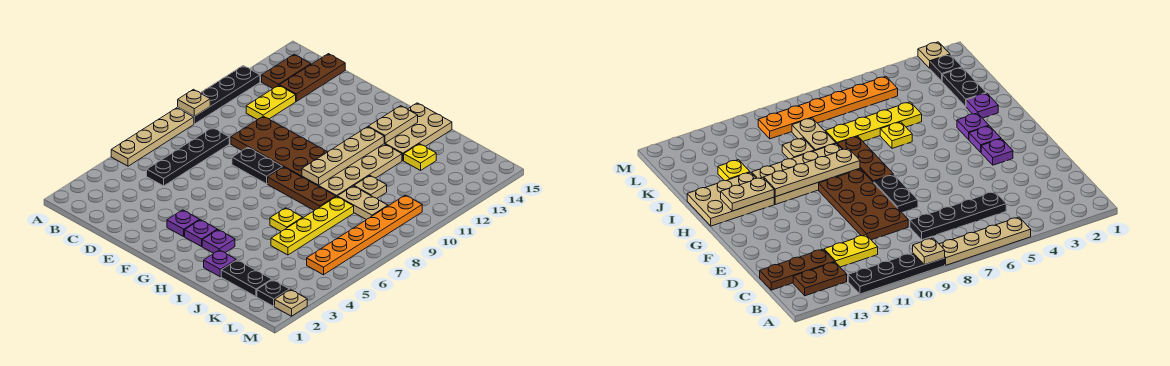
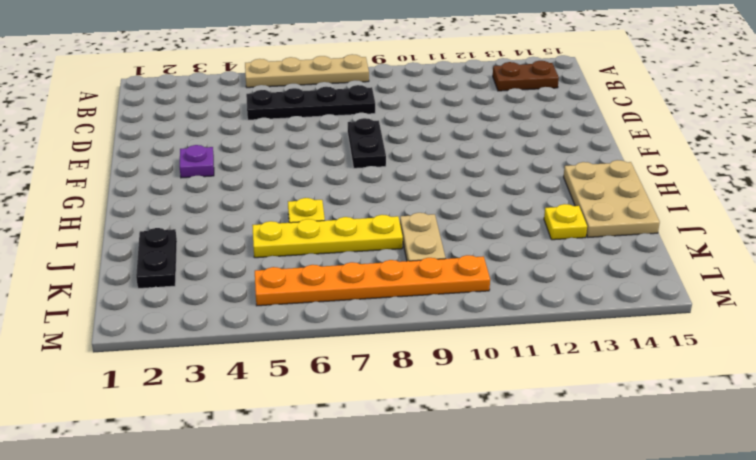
tan plate H14:J15 level 1 -> tan plate H13:I15 level 1
none -> black plate A9:A12 level 1
none -> yellow plate C11:C12 level 1
none -> brown plate C13:C15 level 1

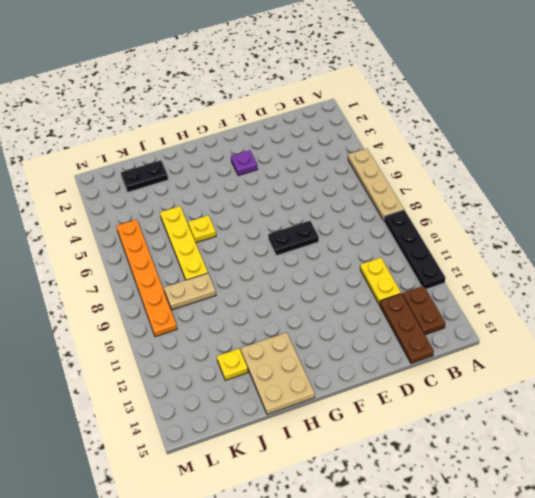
none -> black plate C5:C8 level 1
none -> brown plate D9:G10 level 1
none -> purple plate G3 level 1

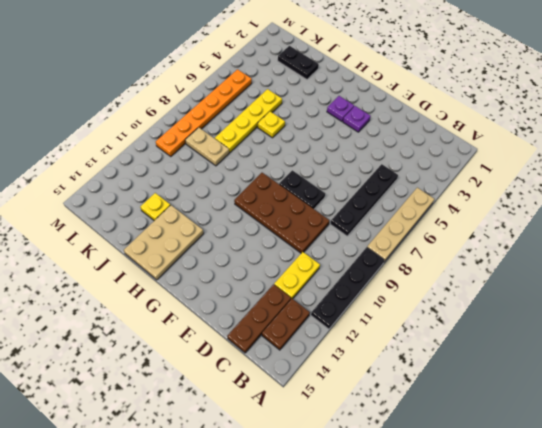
none -> brown plate G8:I8 level 1
none -> purple plate H3 level 1
none -> tan plate H9:I12 level 1

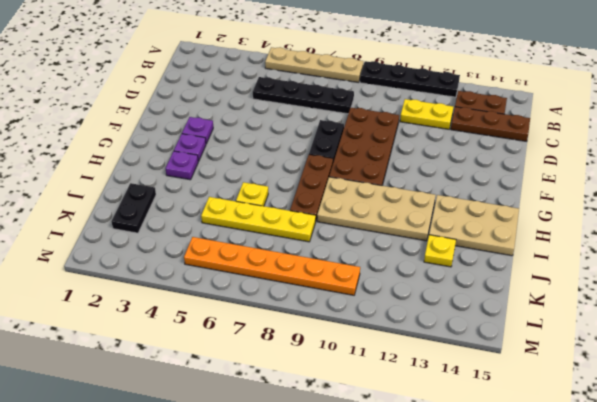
none -> purple plate I2 level 1
none -> tan plate J9:K9 level 1
none -> tan plate J10 level 1

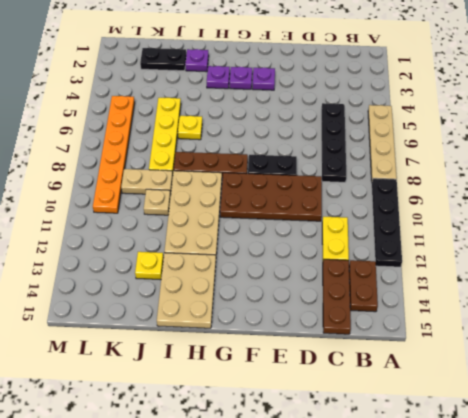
none -> black plate L2 level 1
none -> tan plate M2 level 1
none -> tan plate A9 level 2

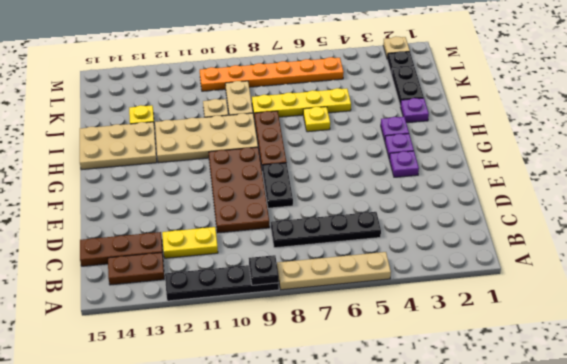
black plate A9 level 2 -> tan plate A9 level 2
none -> tan plate H9:H12 level 2
none -> tan plate H13:H14 level 2

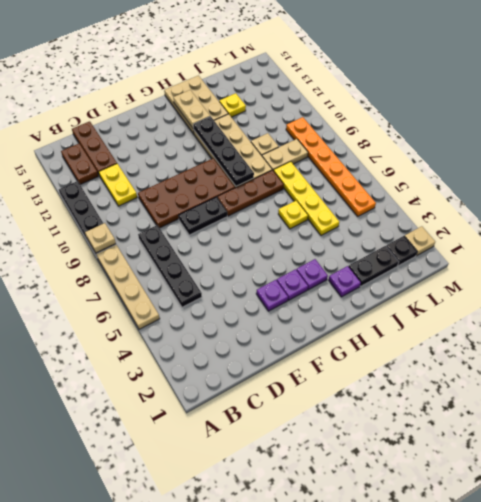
black plate H9:H12 level 2 -> tan plate H9:H12 level 2

